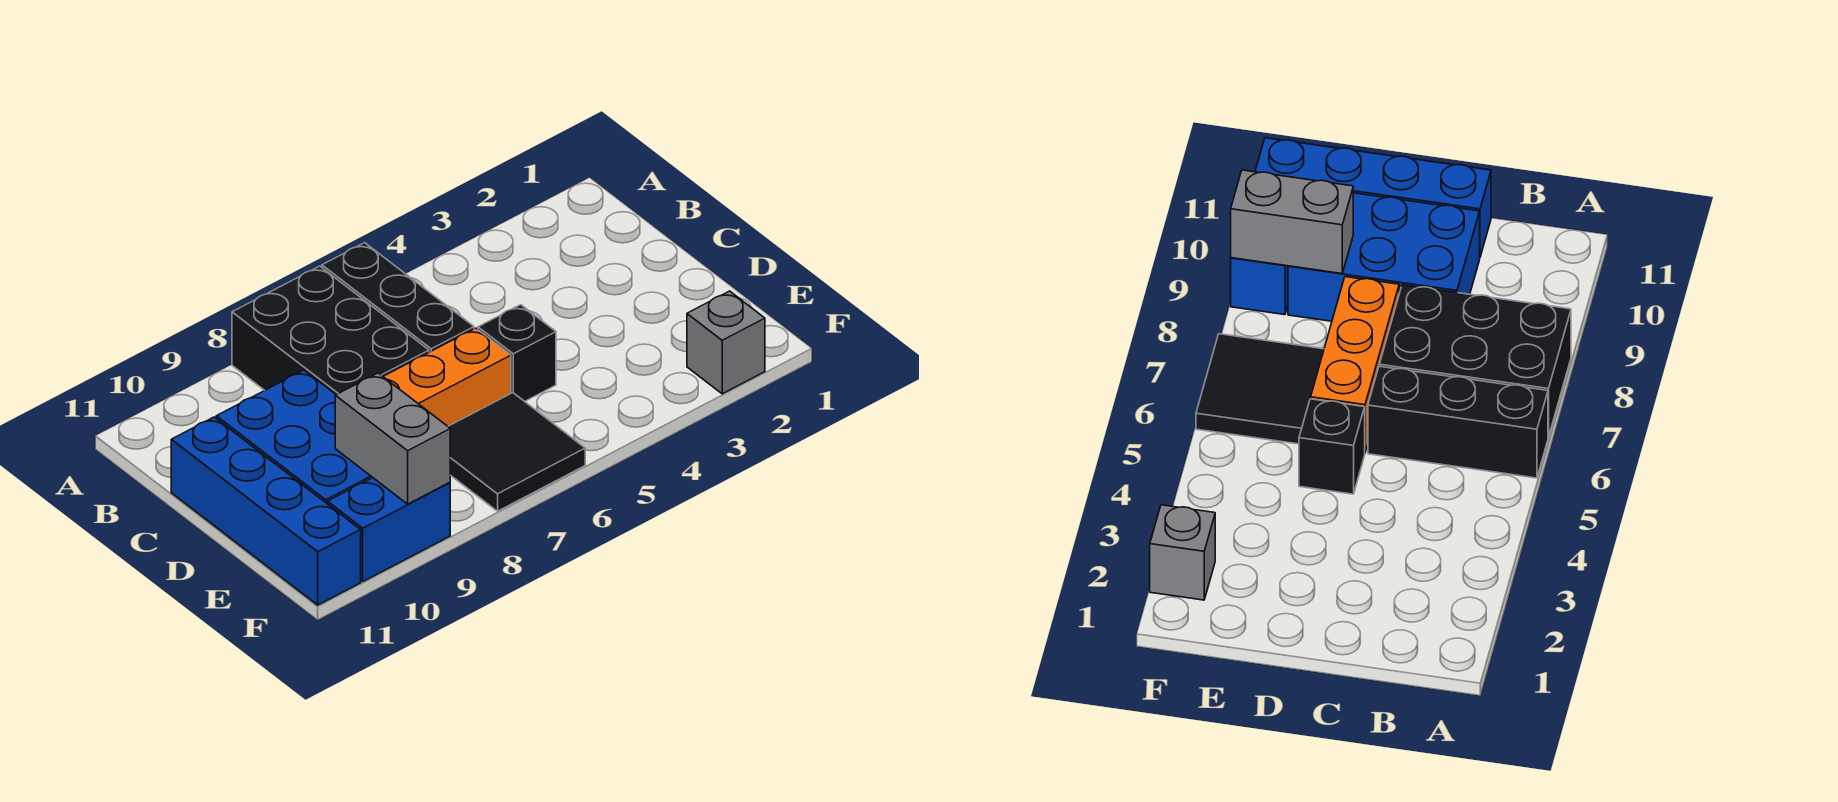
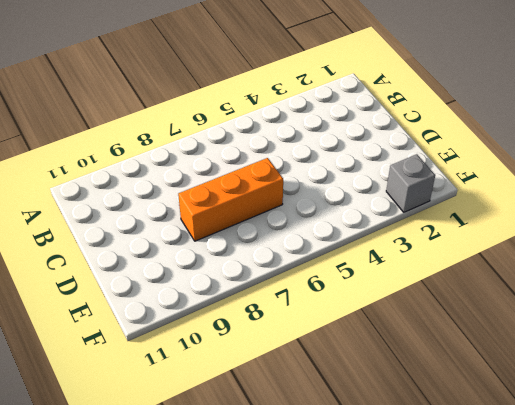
none -> black brick A6:C6 level 1
none -> black brick A7:C8 level 1

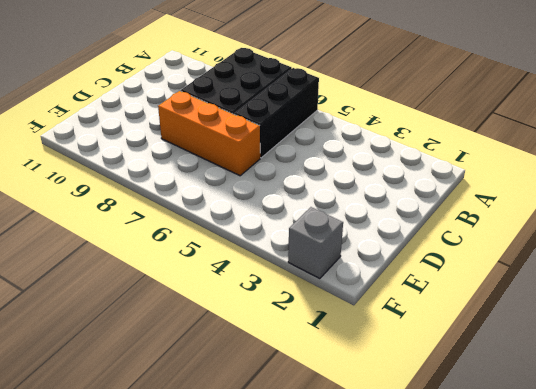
none -> blue brick C9:E10 level 1
none -> blue brick C11:F11 level 1

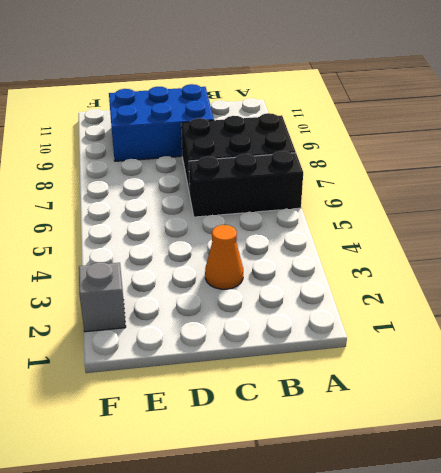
orange cone C3 level 1 -> none
none -> blue brick C11:F11 level 1
none -> black brick D5 level 1

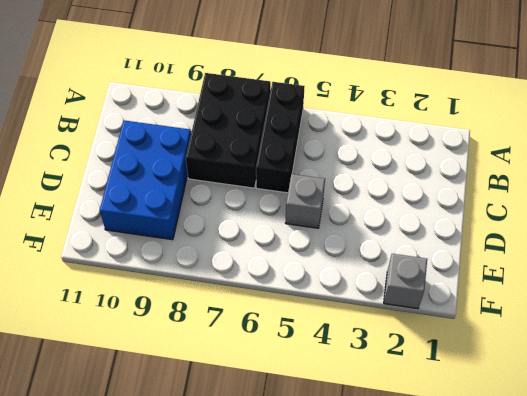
grey brick D5 level 1 -> black brick D5 level 1
none -> blue brick C11:F11 level 1
none -> orange brick D6:D8 level 1

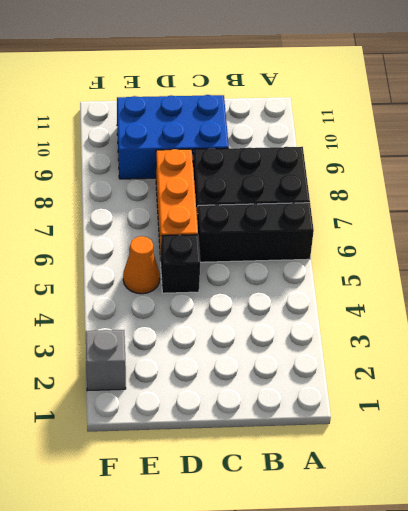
orange cone E5 level 1 -> none
none -> blue brick C11:F11 level 1
none -> black tile E6:F7 level 1

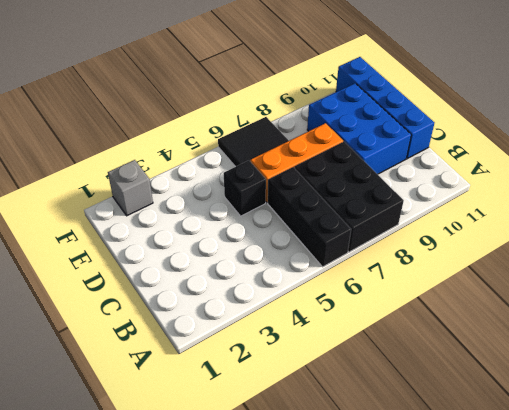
none -> blue brick F9:F10 level 1
none -> grey brick E9:F9 level 2

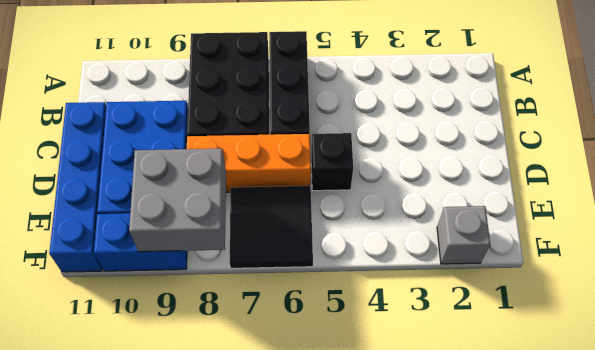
grey brick E8:F9 level 2 -> grey brick E9:F9 level 2

